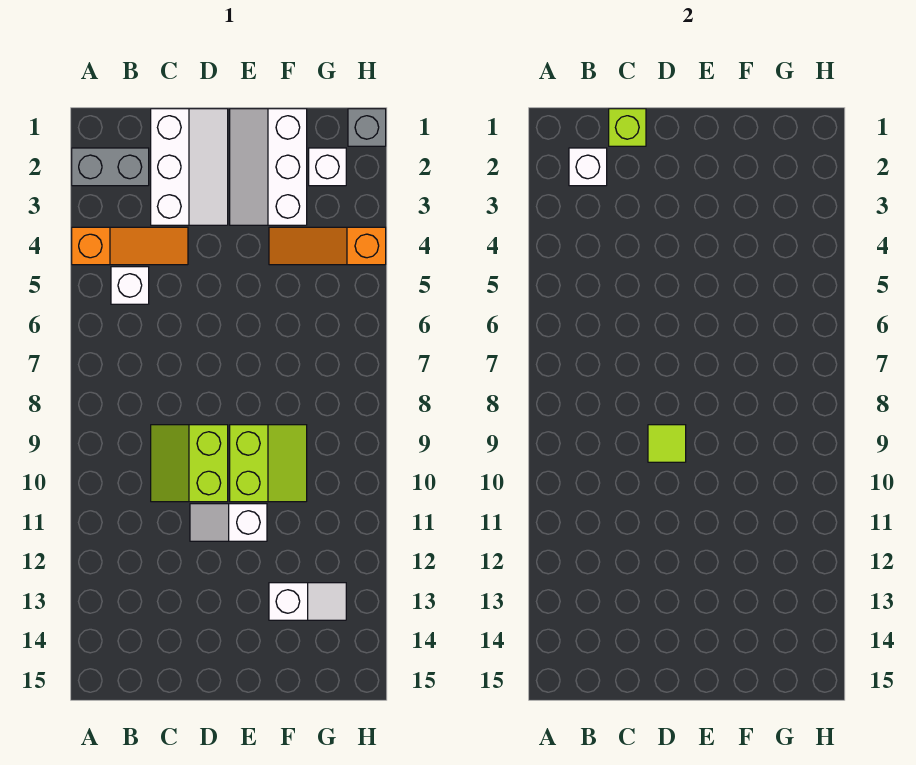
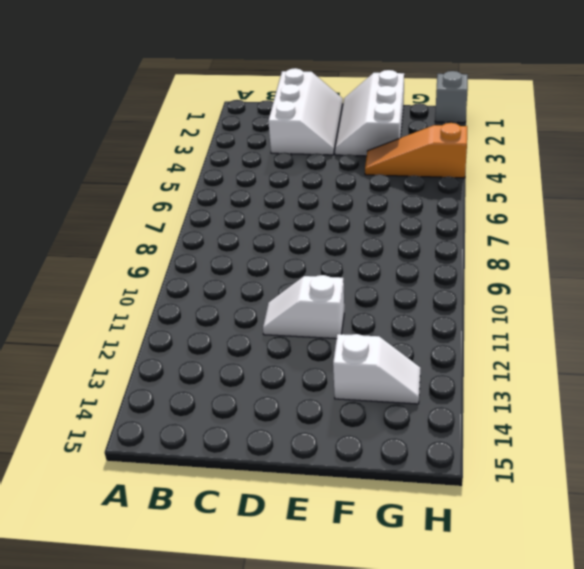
none -> grey brick A2:B2 level 1
none -> orange slope A4:C4 level 1 top A
none -> white brick B5 level 1

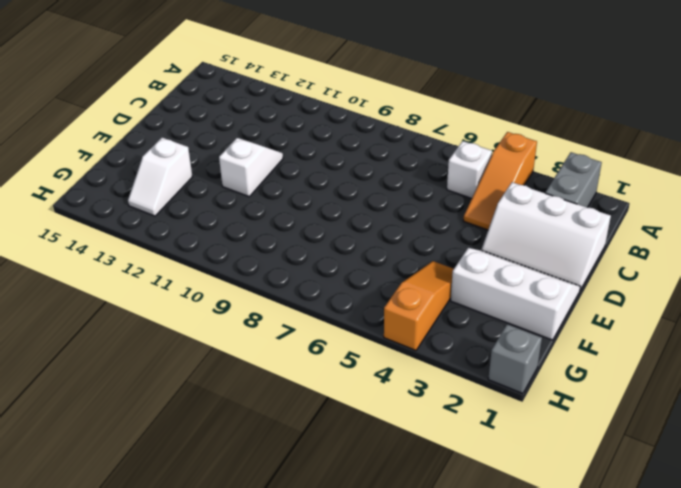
none -> lime slope C9:D10 level 1 top D
none -> lime slope E9:F10 level 1 top E
none -> white brick G2 level 1

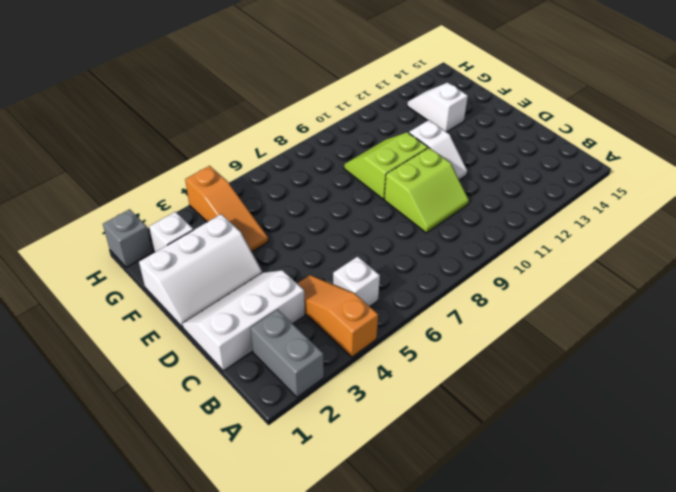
none -> white brick B2 level 2
none -> lime brick C1 level 2
none -> lime tile D9 level 2

